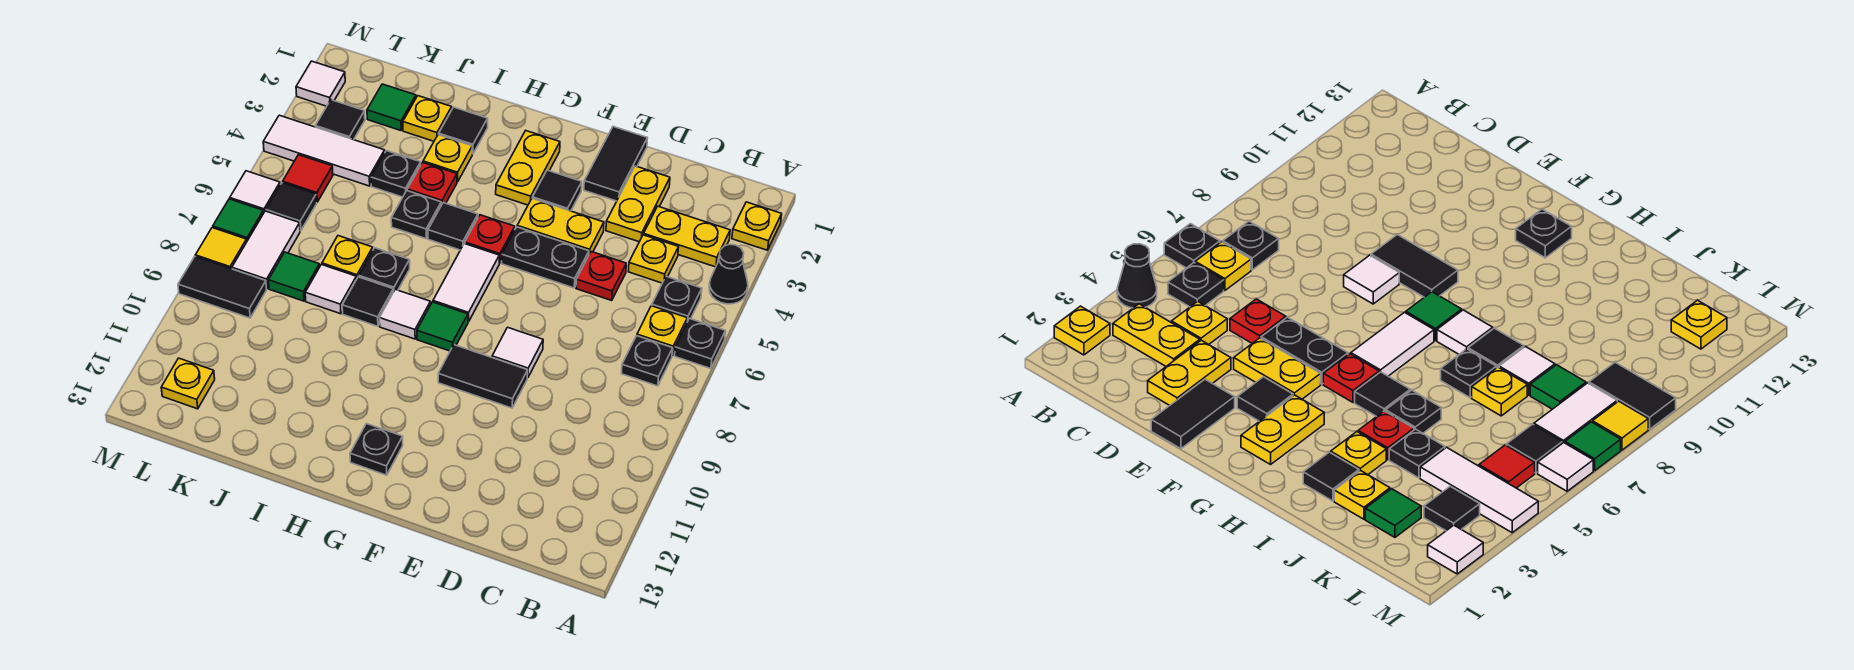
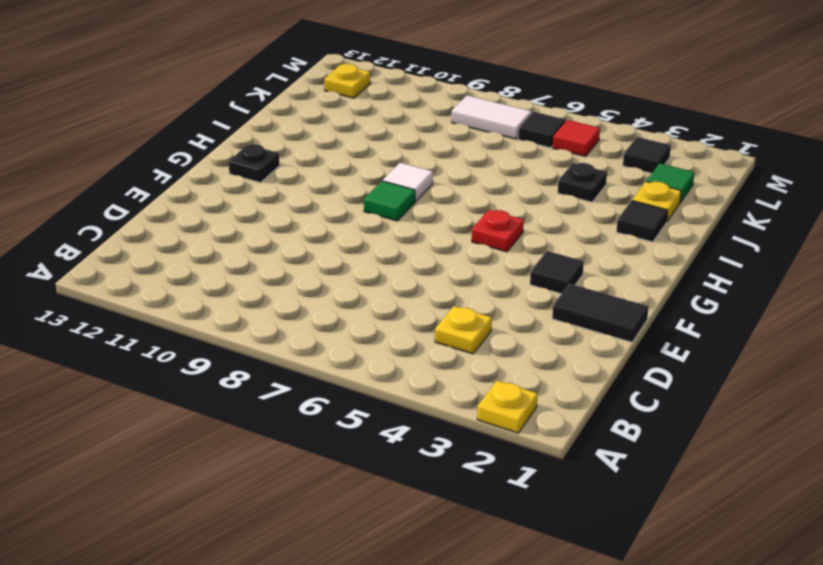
none -> black cone A4 level 1
none -> black plate A6 level 1
none -> yellow plate B3:C3 level 1
none -> black plate B5 level 1

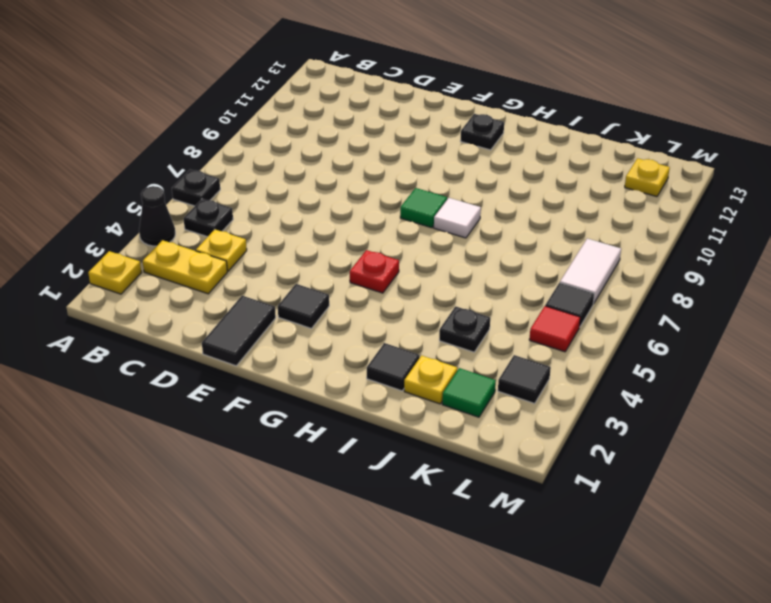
none -> yellow plate B6 level 1
none -> black plate B7 level 1
none -> yellow plate D2:D3 level 1
none -> red plate D5 level 1

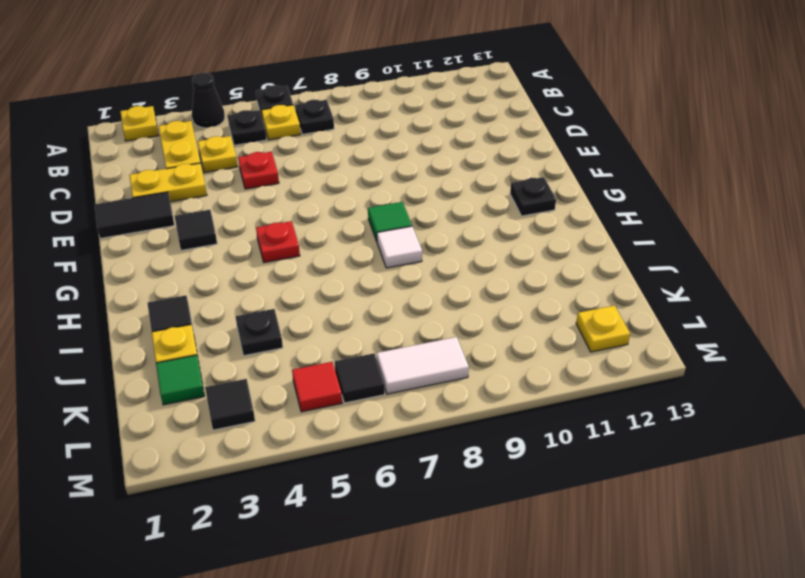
none -> yellow plate E4:F4 level 1
none -> black plate E5:F5 level 1
none -> white tile E8 level 1
none -> black tile E9:F9 level 1

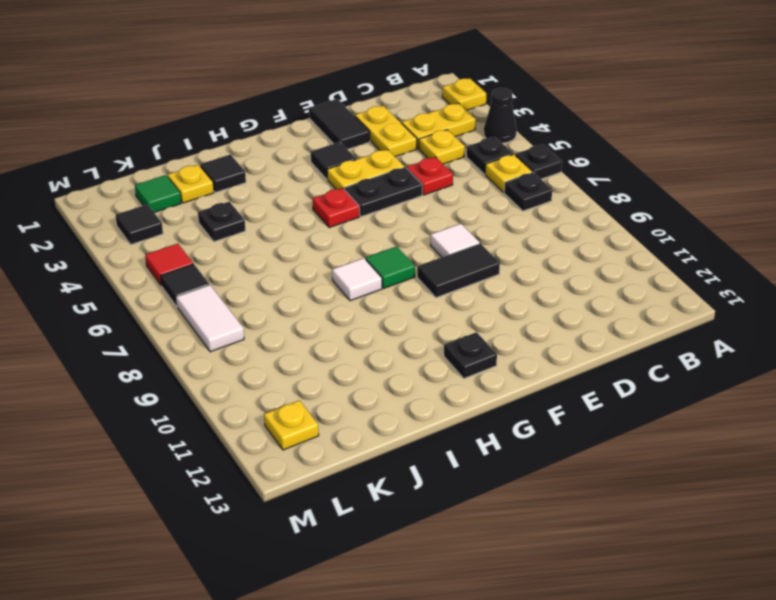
none -> yellow plate G2:G3 level 1
none -> white tile G6:G7 level 1
none -> black tile H5 level 1
none -> yellow plate I3 level 1

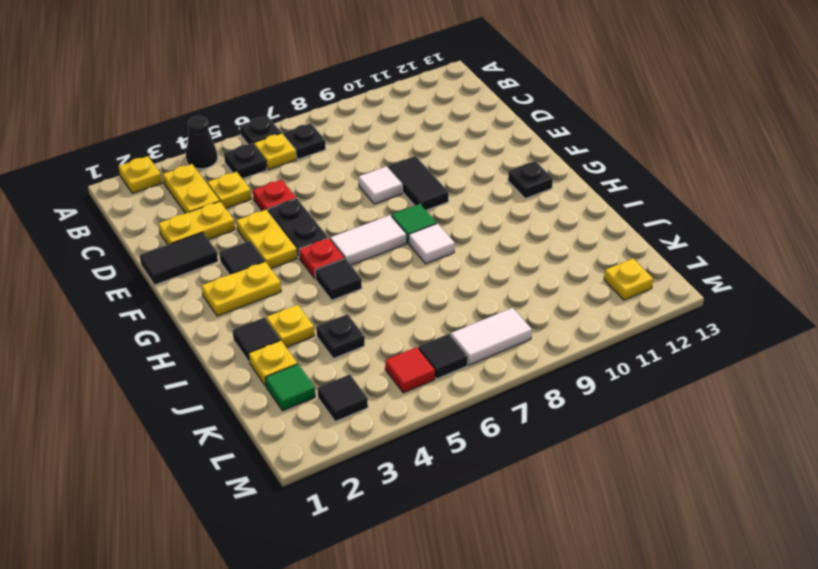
none -> red plate I4 level 1
none -> black plate I5 level 1
none -> black plate I7 level 1
none -> black tile I8 level 1

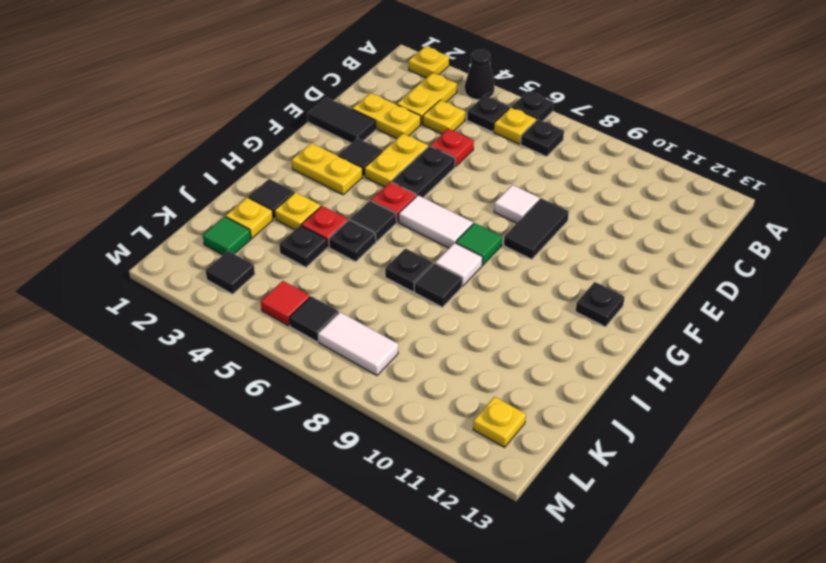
none -> yellow plate J7 level 1
none -> white tile J8 level 1
none -> white tile K4:M4 level 1
none -> green tile K8 level 1

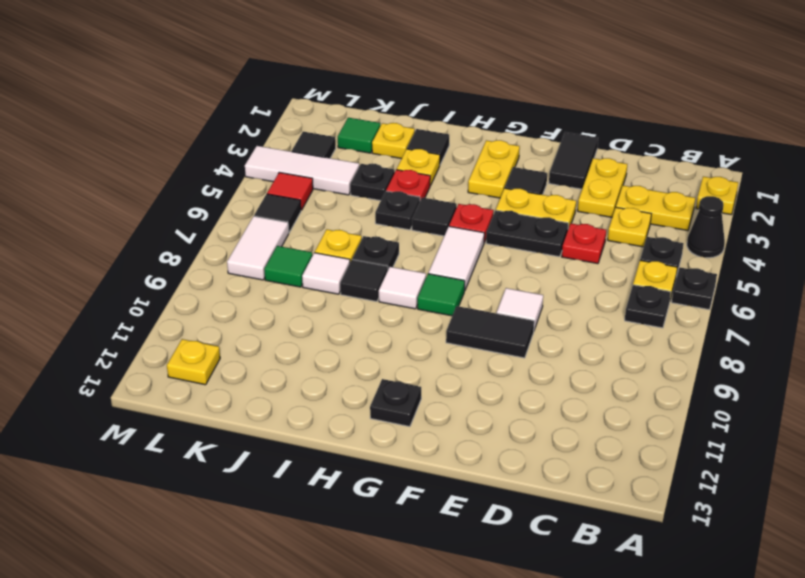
none -> black tile L9:M9 level 1
none -> white tile M2 level 1
none -> white tile M6 level 1
none -> green tile M7 level 1

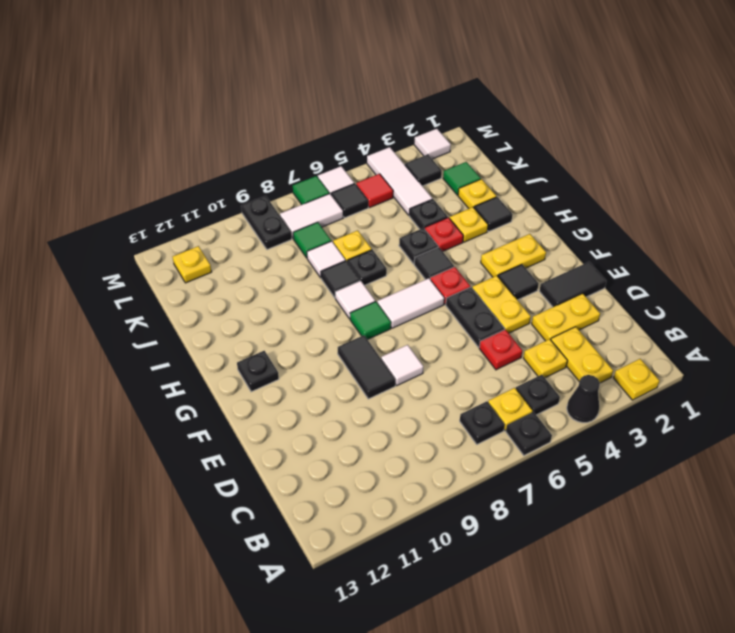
black plate L9:M9 level 1 -> black tile L9:M9 level 1
none -> yellow tile M8 level 1

